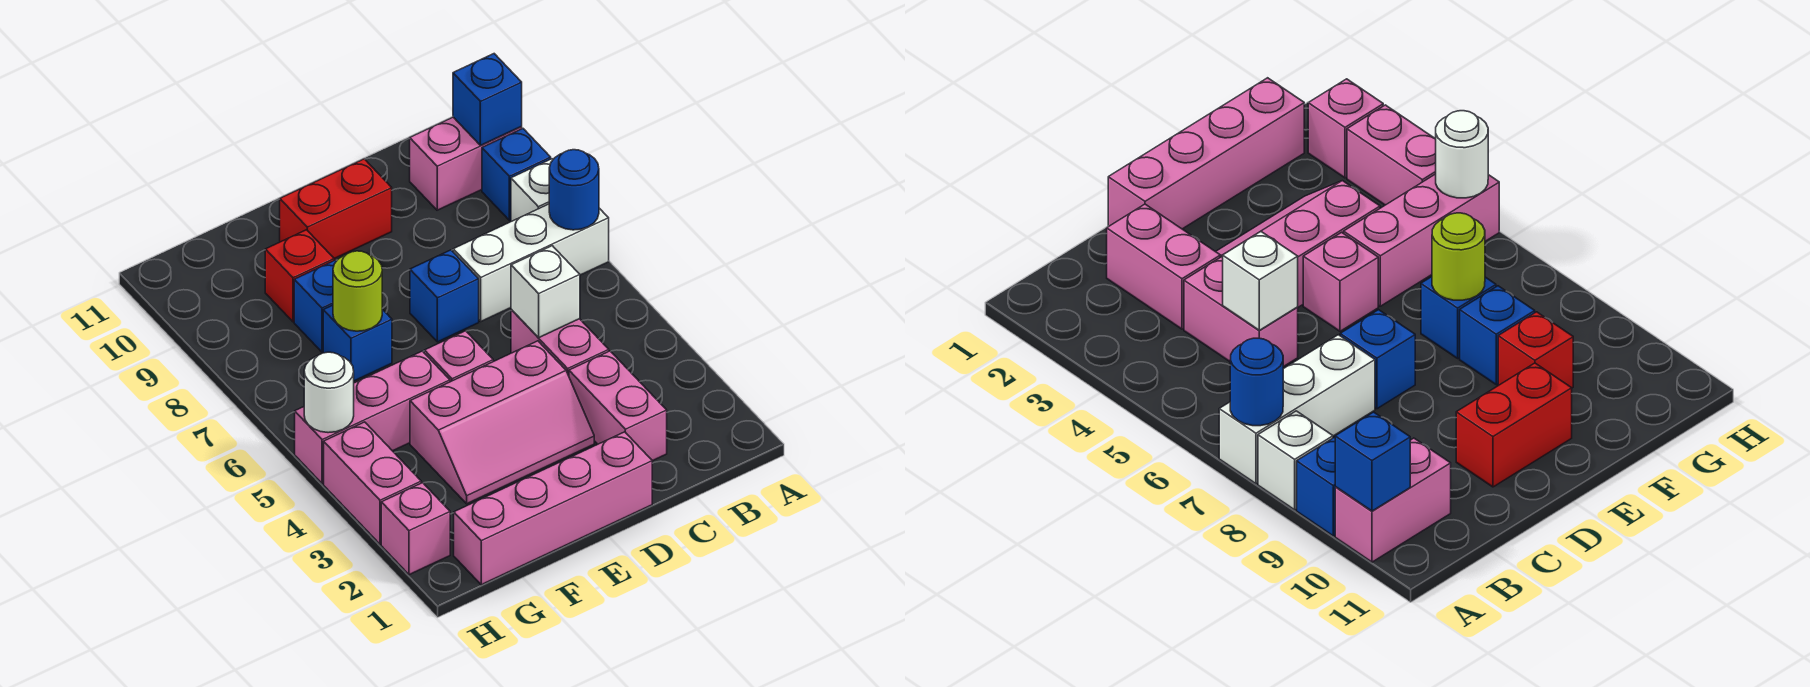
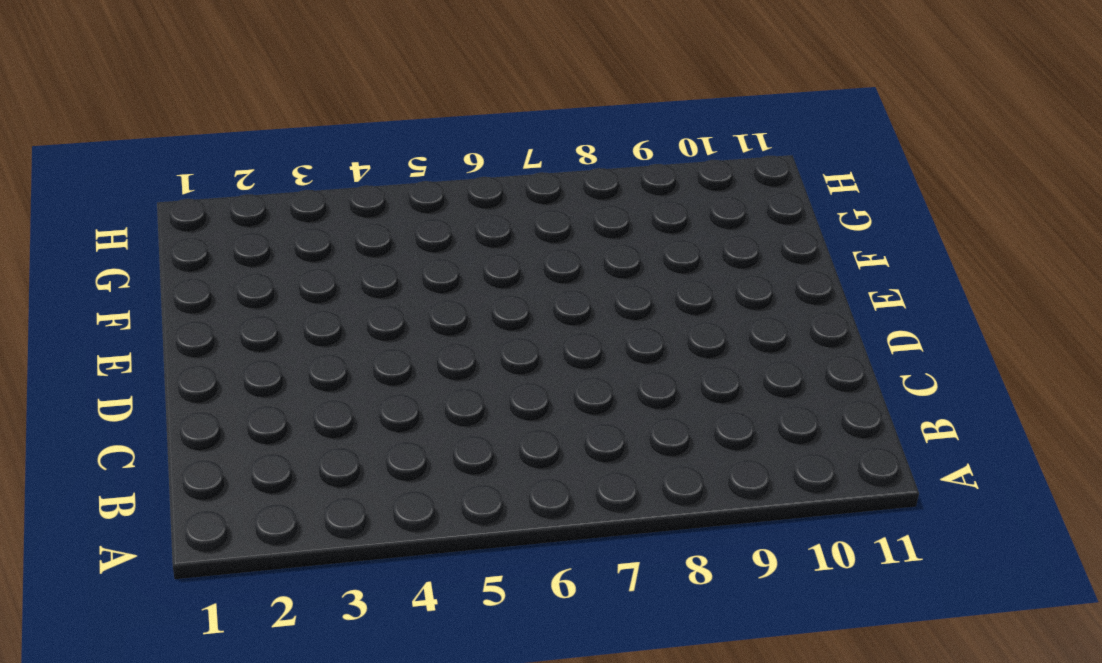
none -> white brick A7:C7 level 1
none -> white brick A8 level 1
none -> blue brick A9 level 1

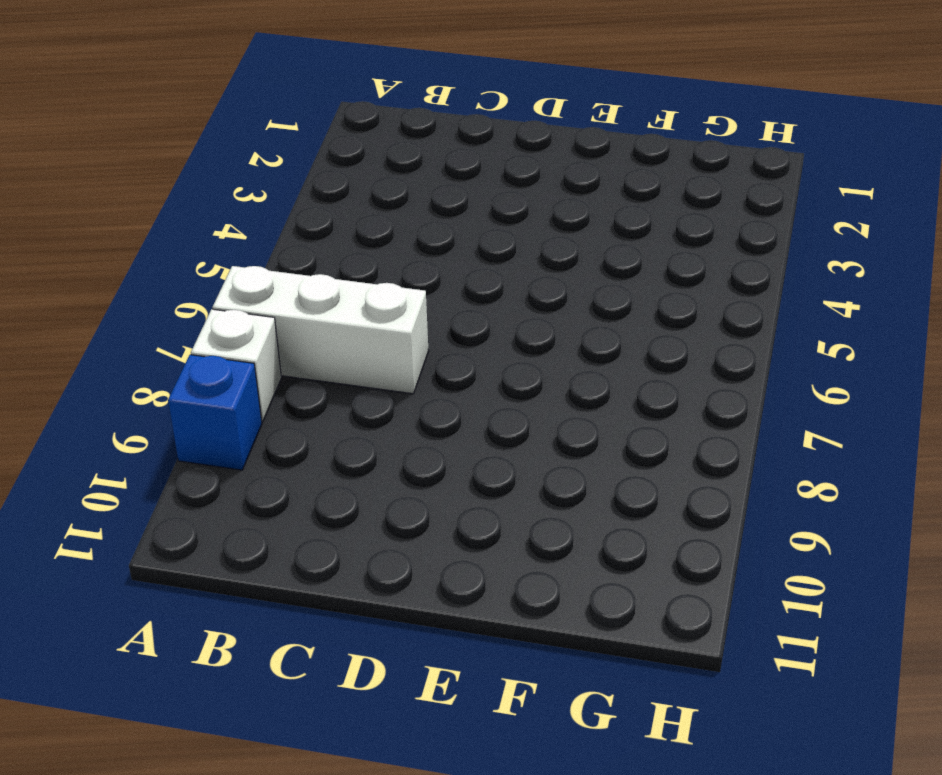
none -> pink brick A10:B10 level 1
none -> pink brick C2:C3 level 1
none -> pink brick C4:C5 level 1

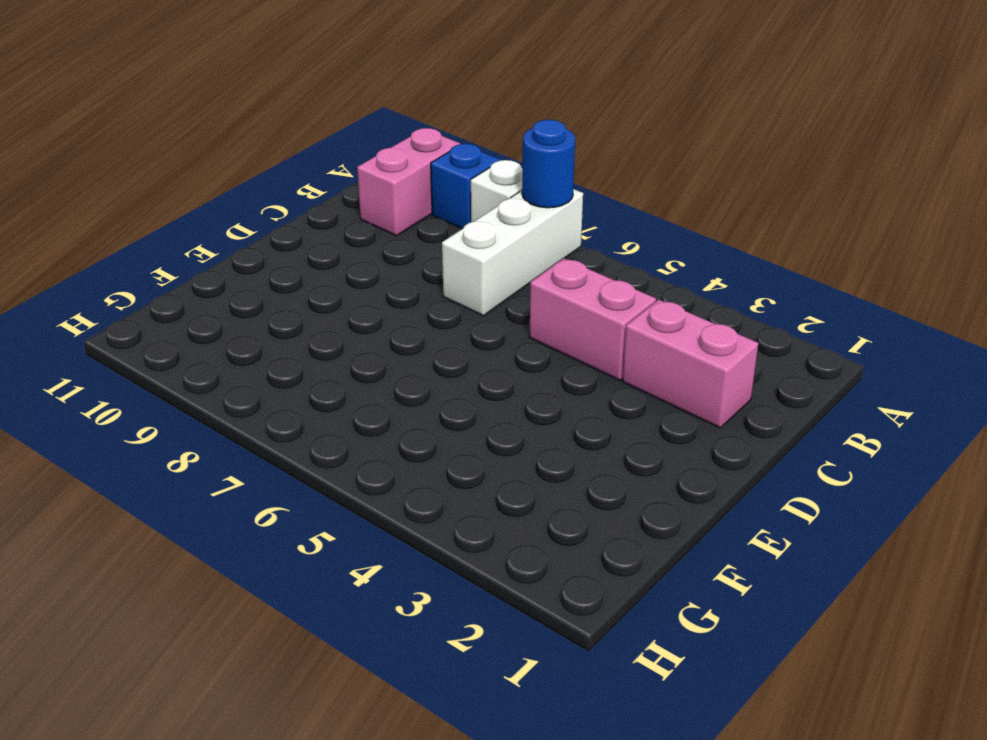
none -> pink brick D1:G1 level 1
none -> pink slope D3:F4 level 1 top 4
none -> blue brick D7 level 1

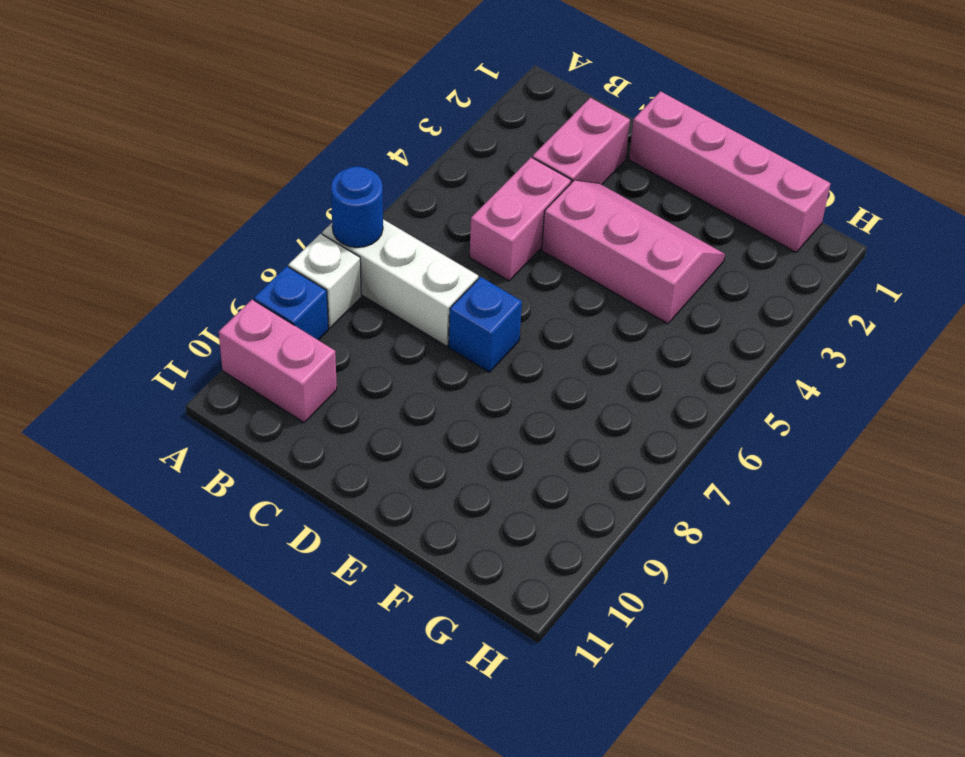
none -> red brick D10:E10 level 1
none -> pink brick E5 level 1
none -> pink brick F5:H5 level 1

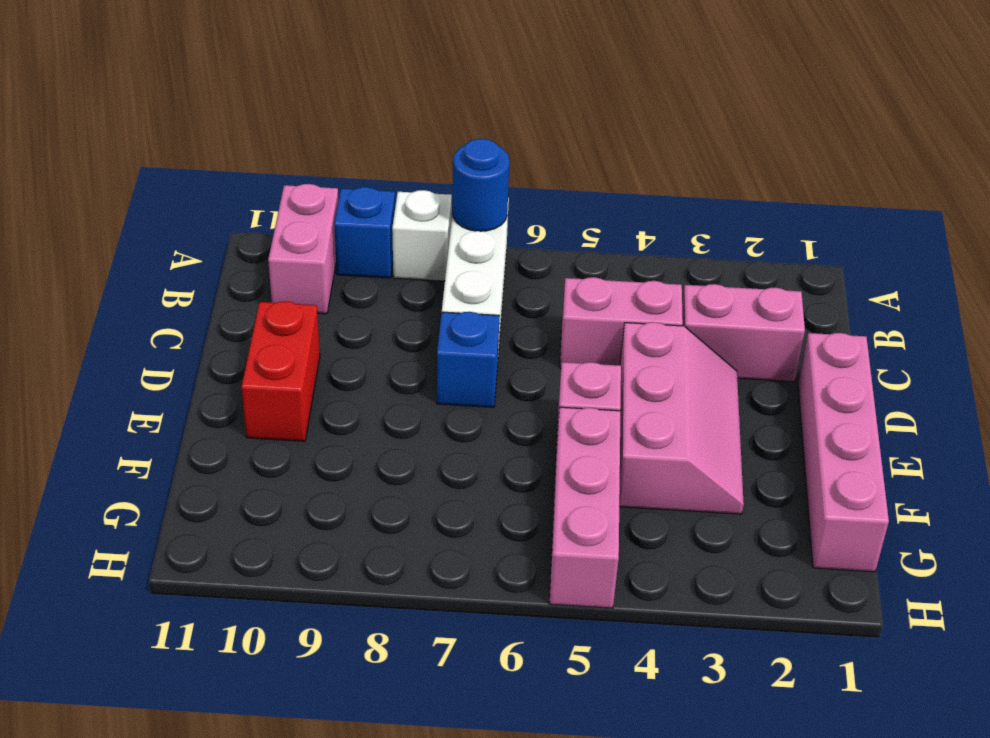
none -> blue brick F7 level 1
none -> blue brick F8 level 1
none -> red brick F9 level 1

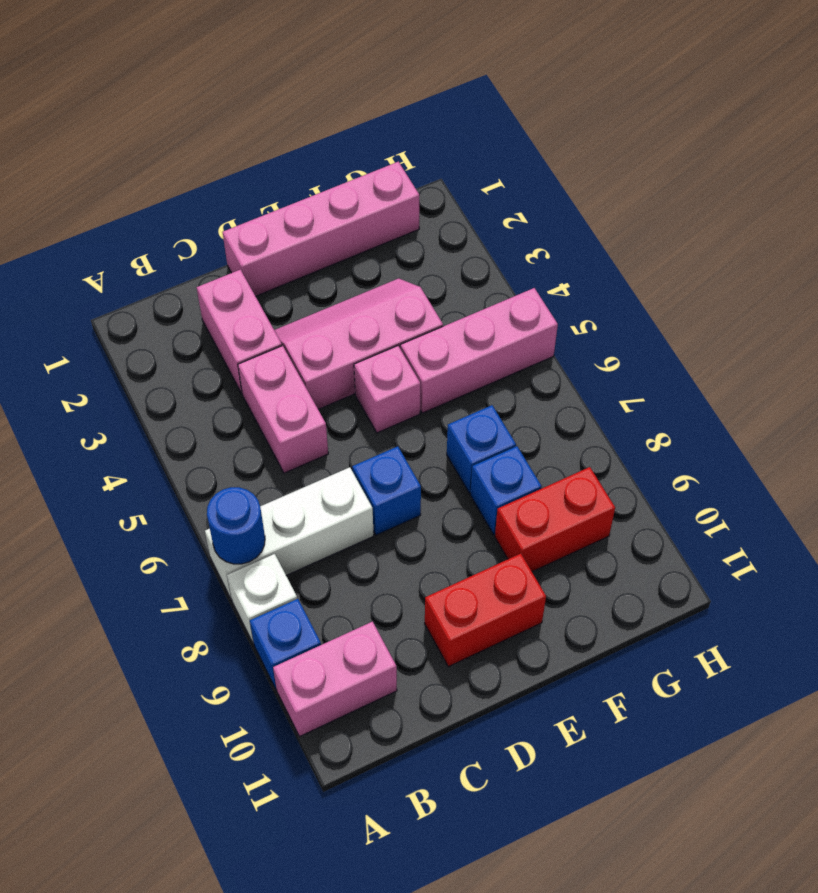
red brick F9:G9 level 1 -> red brick F9 level 1
none -> pink brick H2 level 1
none -> pink brick H3:H4 level 1
none -> blue brick A10 level 2

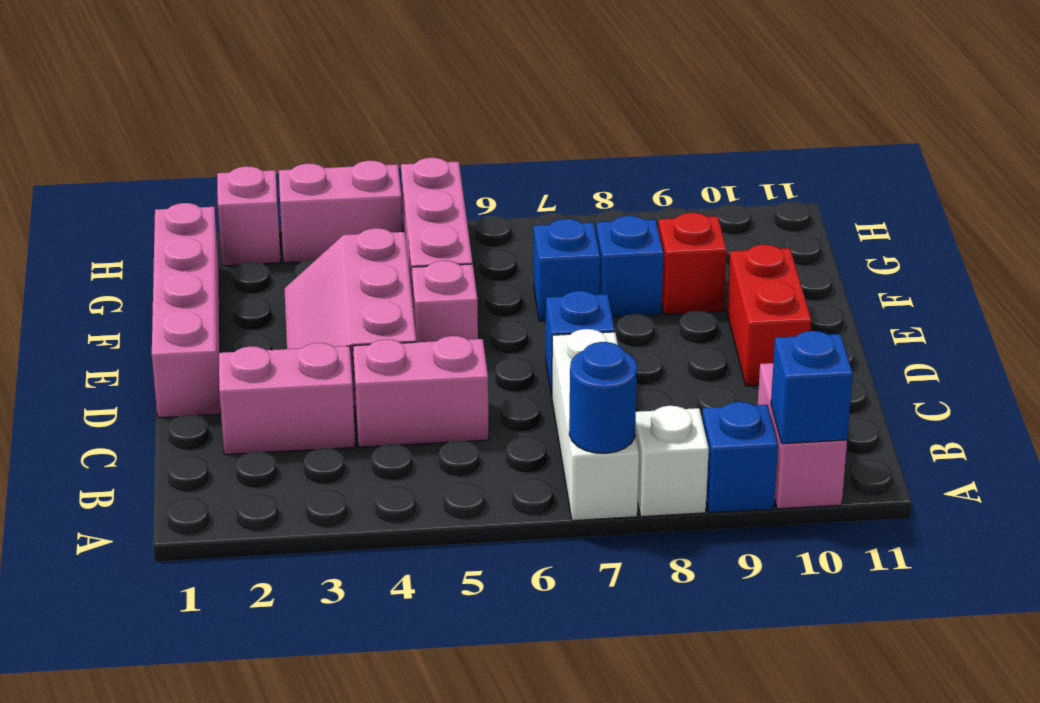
none -> white brick C5 level 2
none -> lime round brick F7 level 2
none -> white round brick H5 level 2

